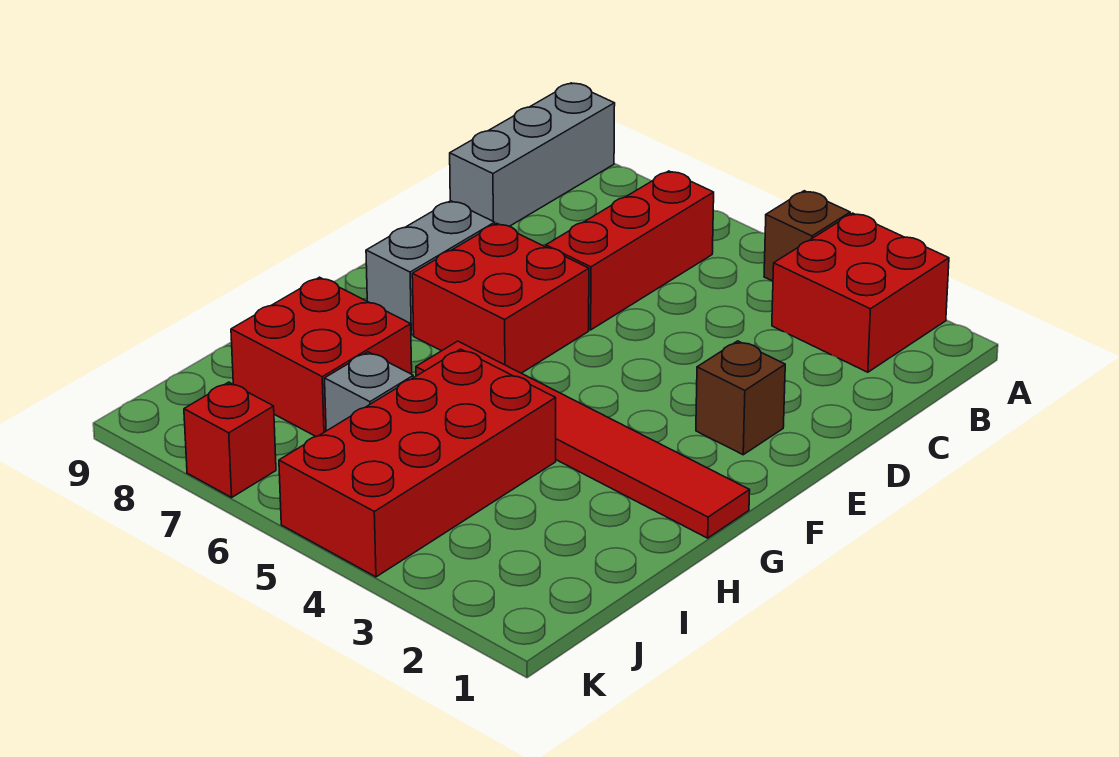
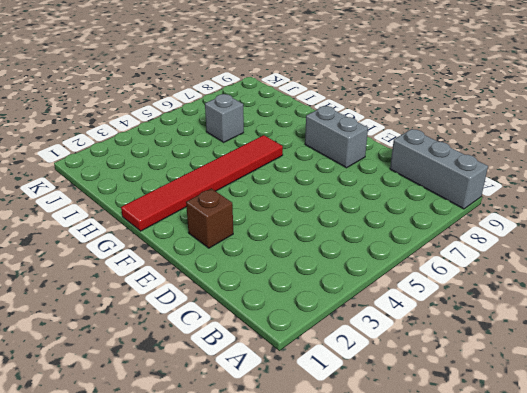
none -> red brick A2:B3 level 1
none -> brown brick A4 level 1
none -> red brick B6:D6 level 1

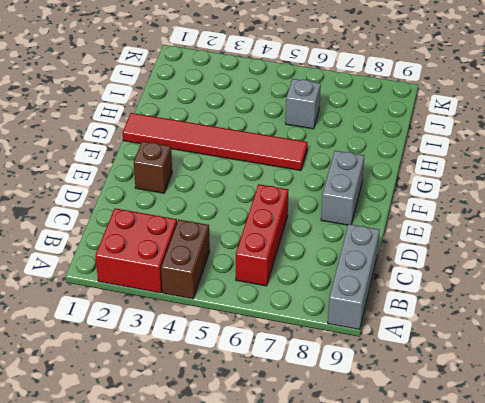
brown brick A4:B4 level 1 -> brown brick A4 level 1
none -> red brick E6:F7 level 1
none -> red brick H4:K5 level 1
none -> red brick H7:I8 level 1

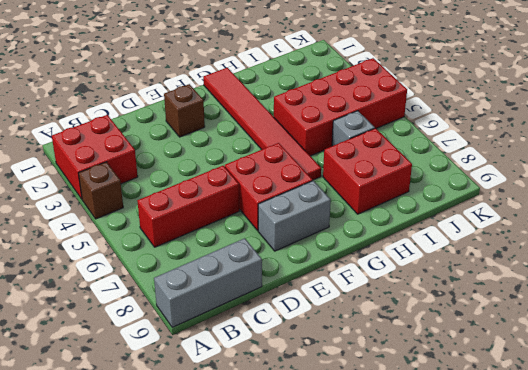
none -> red brick K7 level 1

